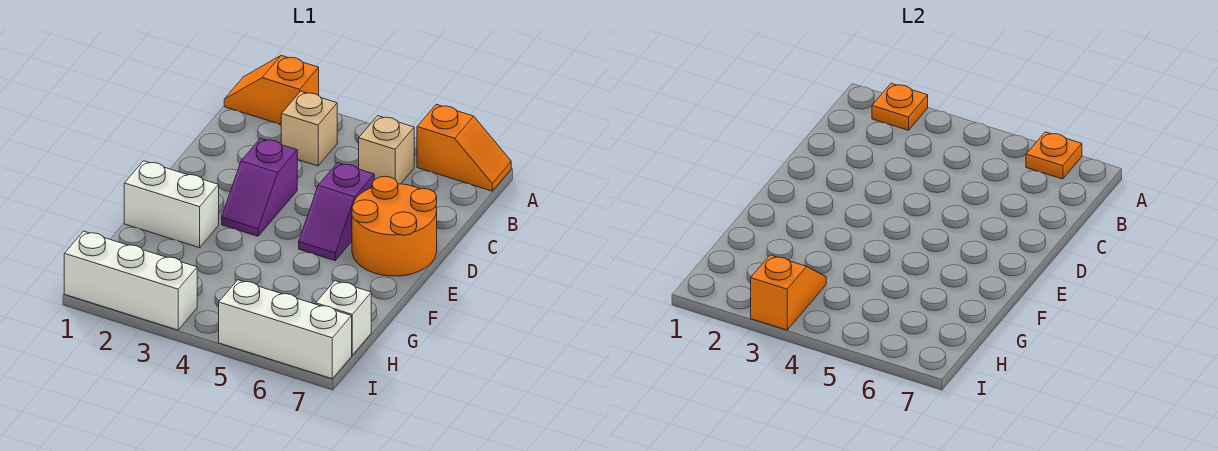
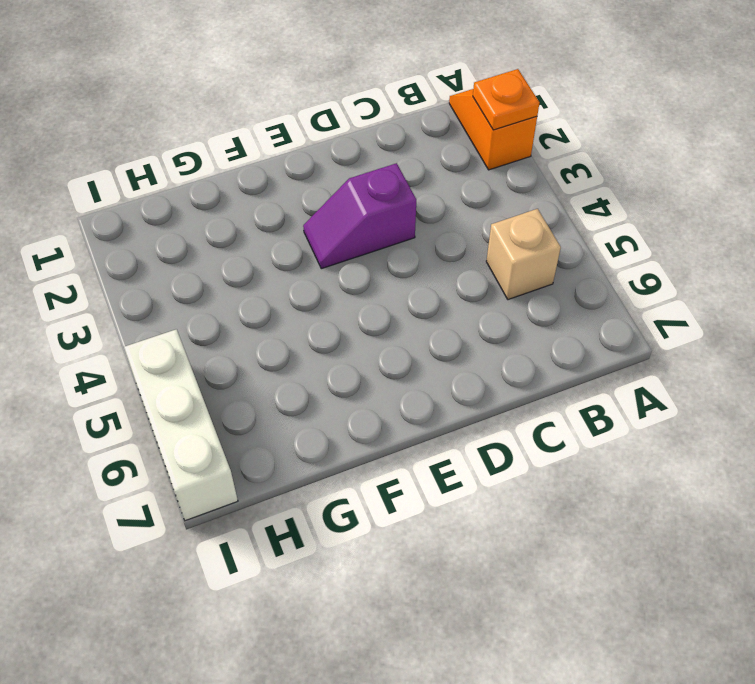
none -> orange slope A6:A7 level 1 top 6
none -> tan brick B3 level 1
none -> purple slope D5:E5 level 1 top D

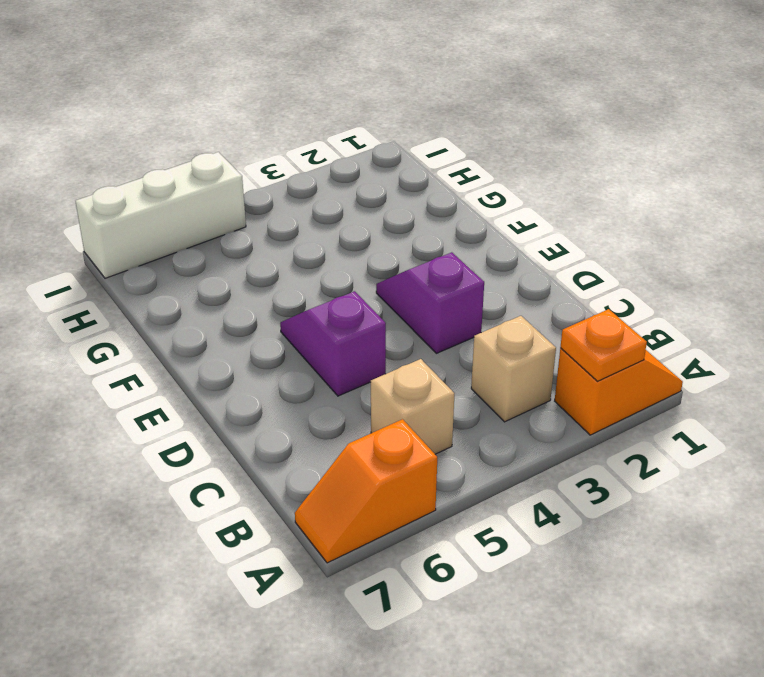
none -> orange round brick D6:E7 level 1
none -> white brick F1:F2 level 1
none -> white brick H7 level 1

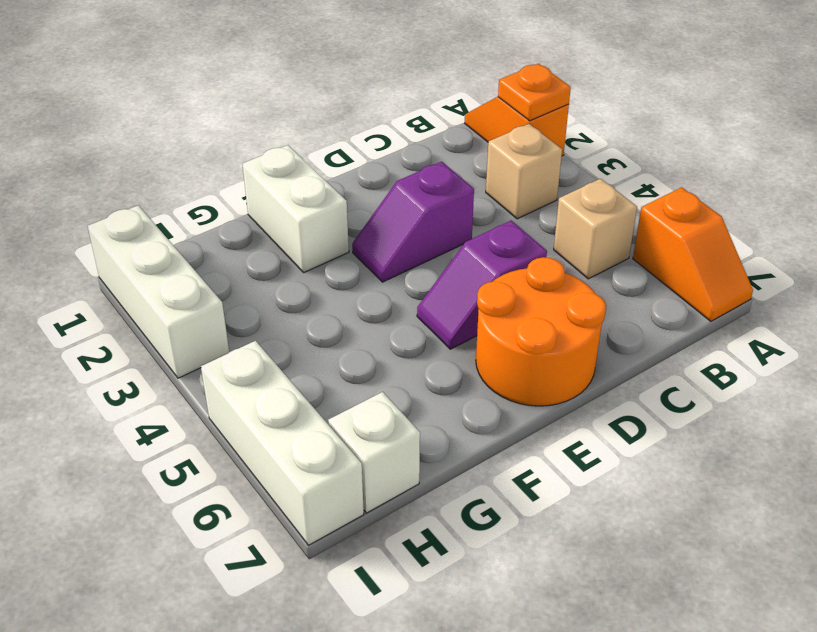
none -> orange plate A6 level 2
none -> orange slope H3:I3 level 2 top I

